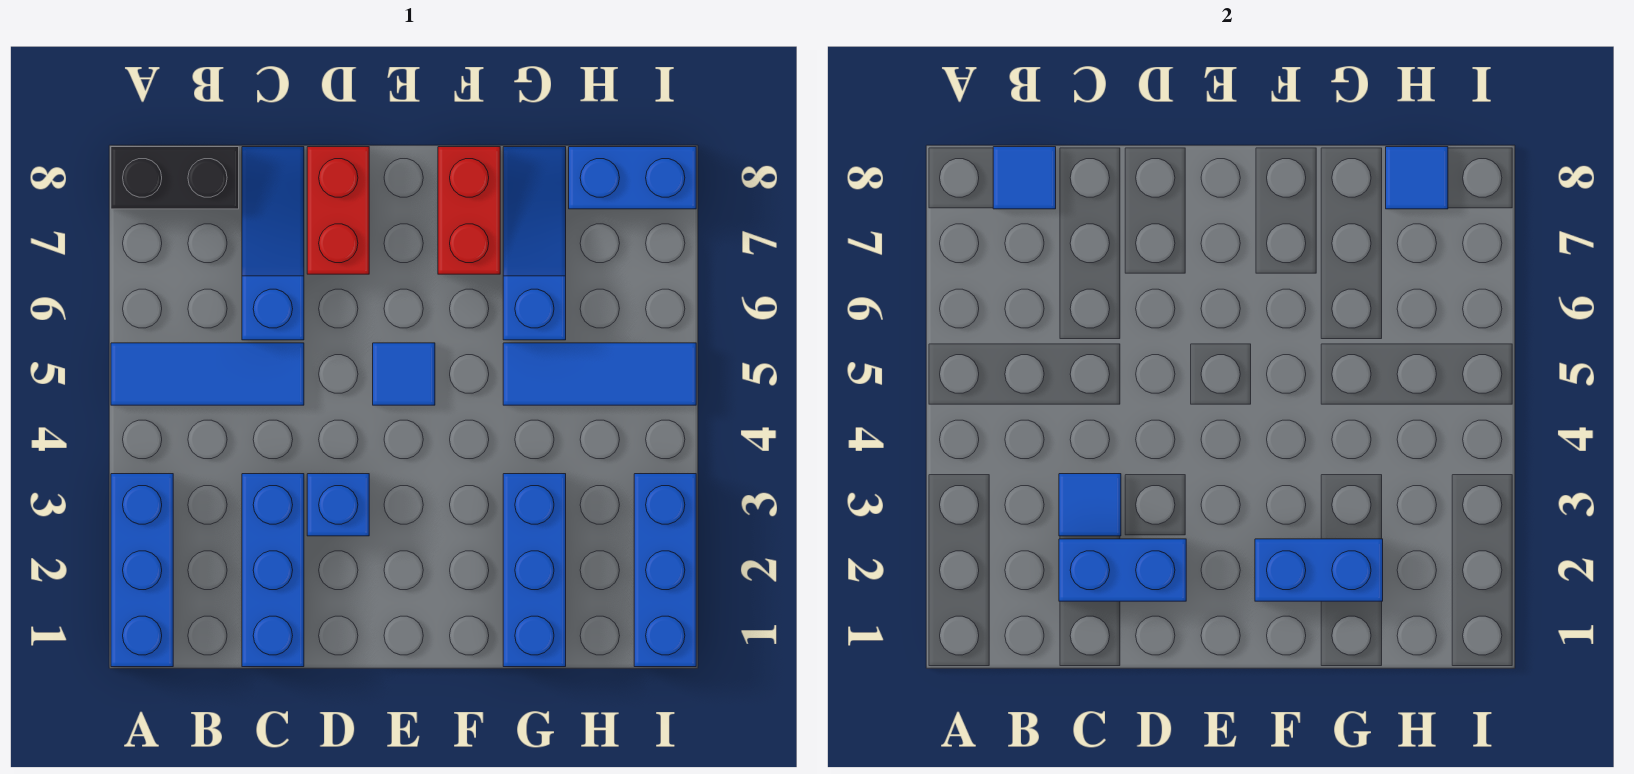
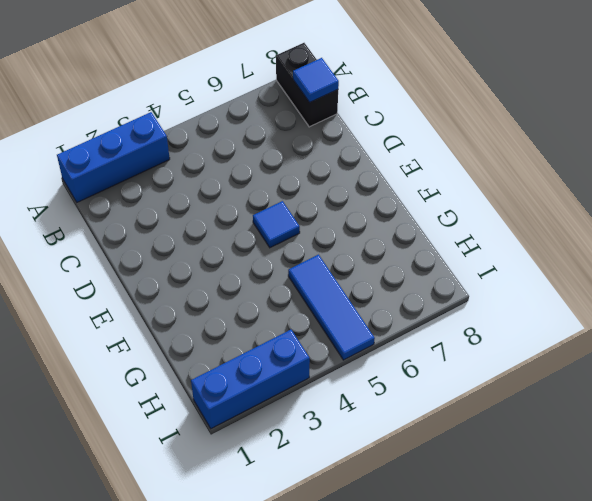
none -> blue tile A5:C5 level 1
none -> blue brick C1:C3 level 1
none -> blue slope C6:C8 level 1 top 6

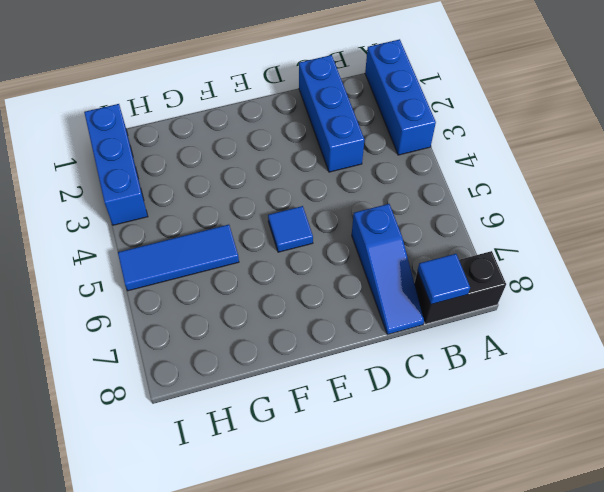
none -> blue tile A5:C5 level 1
none -> blue brick D3 level 1
none -> red brick D7:D8 level 1

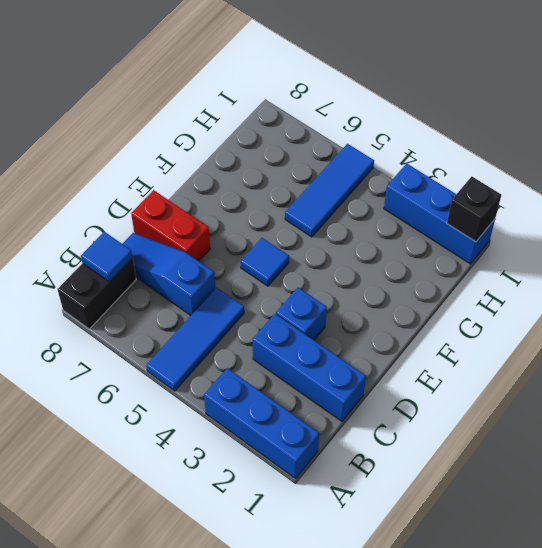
black brick I1 level 2 -> none
none -> red brick F7:F8 level 1
none -> blue brick G1:G3 level 1
none -> blue slope G6:G8 level 1 top 6

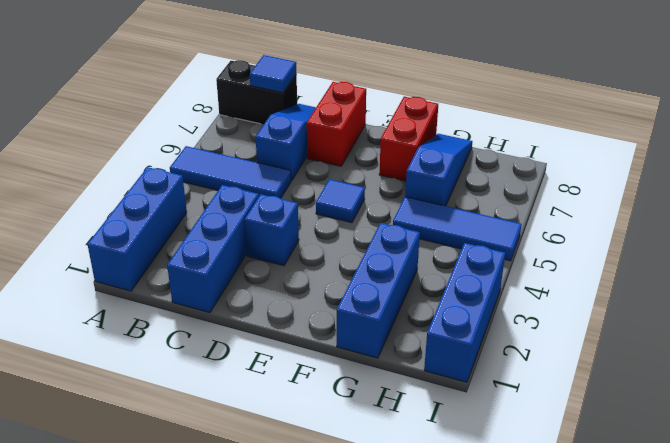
none -> blue brick H8:I8 level 1
none -> blue brick C2:D2 level 2
none -> blue tile C3 level 2

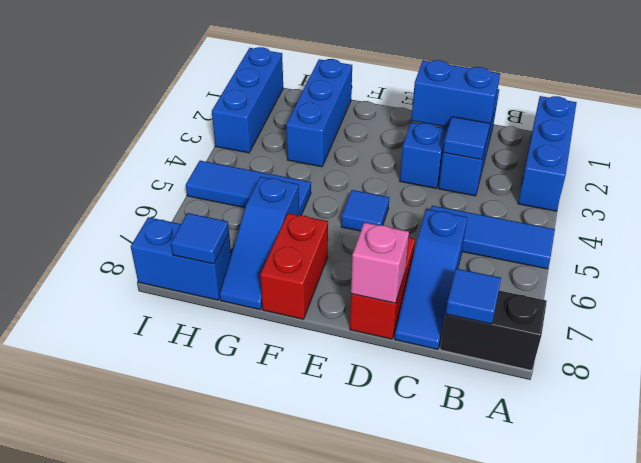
pink brick D8 level 2 -> none
none -> blue brick F2:G2 level 2

